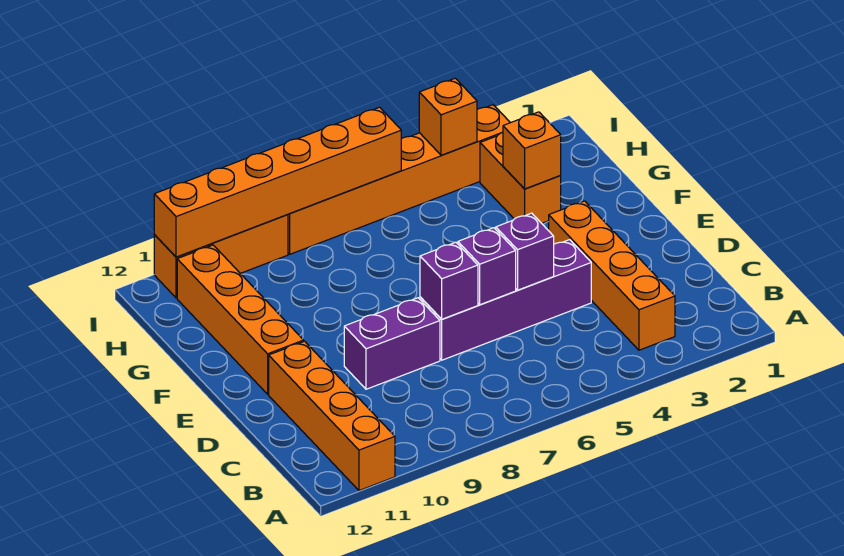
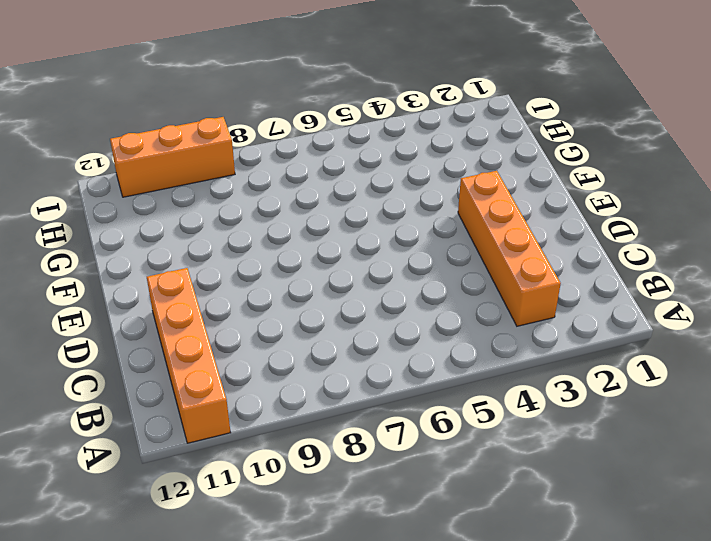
none -> purple brick D4:D7 level 1
none -> purple brick D8:D9 level 1
none -> orange brick E11:H11 level 1

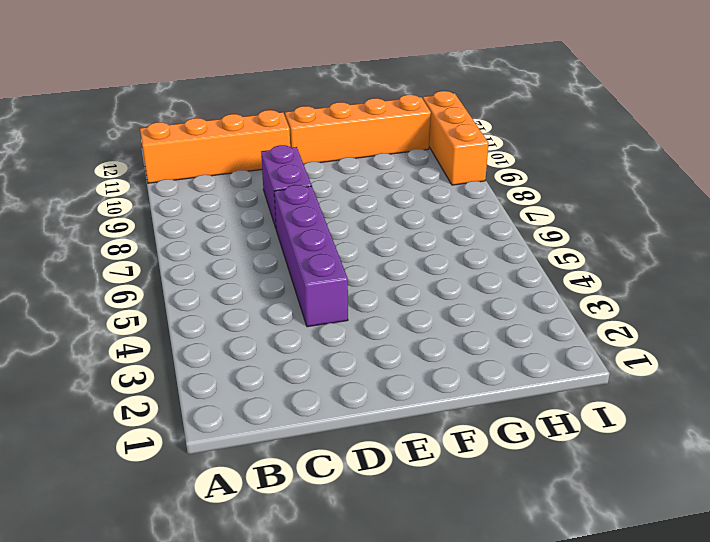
none -> orange brick B3:E3 level 1
none -> orange brick G3:H3 level 1
none -> orange brick I3:I8 level 1

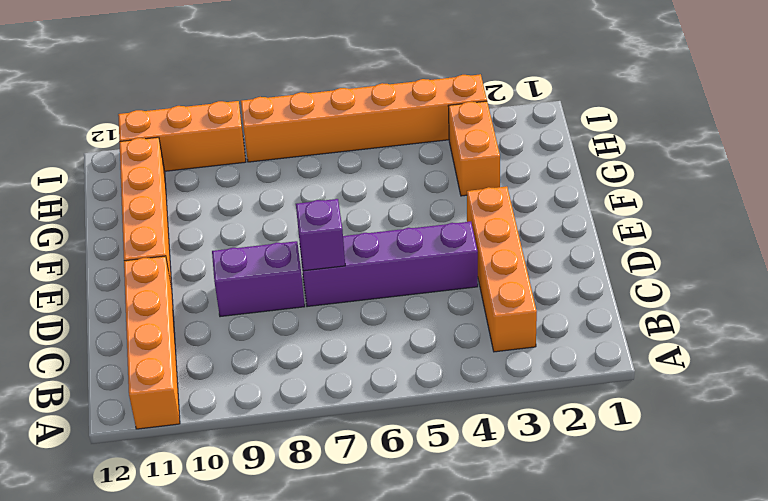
none -> purple brick D5 level 2
none -> purple brick D6 level 2
none -> orange brick G3 level 2

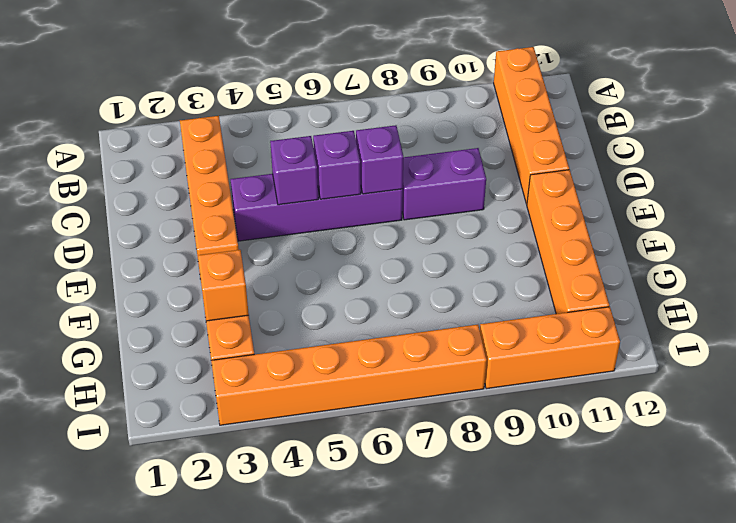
none -> orange brick I4 level 2
none -> orange brick I6:I11 level 2

